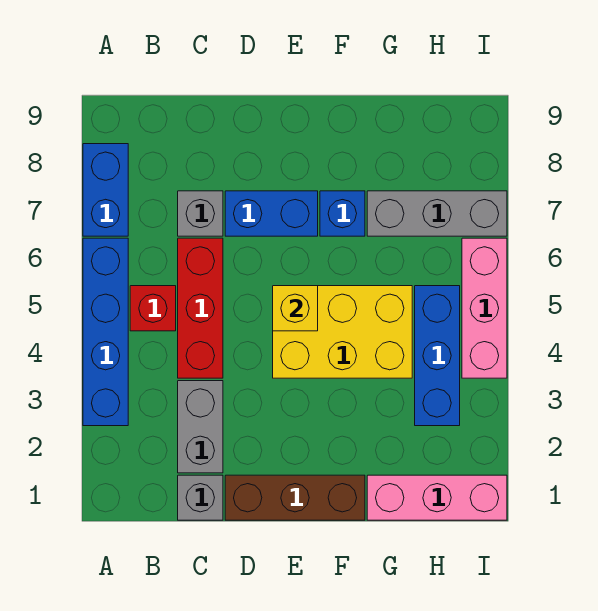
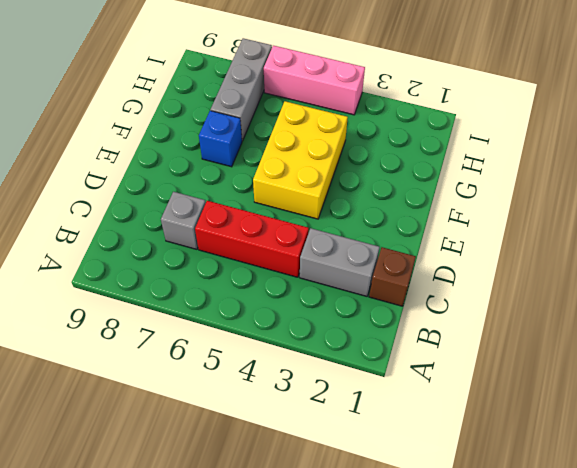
brown brick C1 level 1 -> grey brick C1 level 1
none -> blue brick A3:A6 level 1
none -> blue brick A7:A8 level 1
none -> red brick B5 level 1

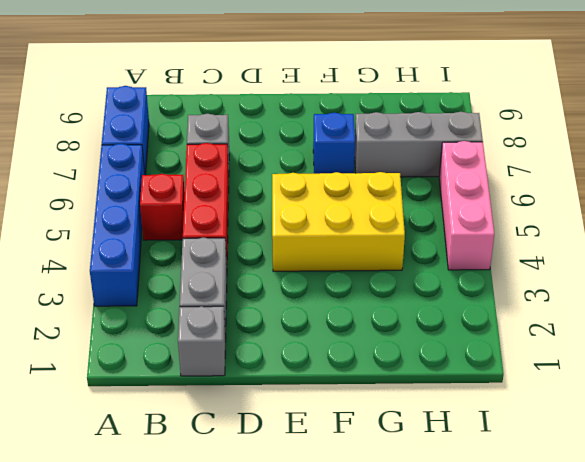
none -> brown brick D1:F1 level 1
none -> blue brick D7:E7 level 1
none -> pink brick G1:I1 level 1

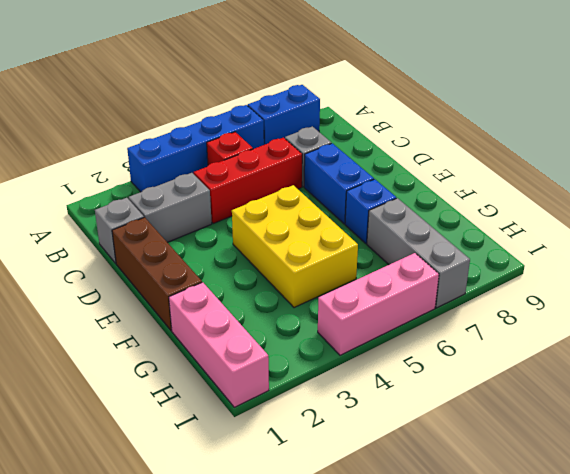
none -> blue brick H3:H5 level 1
none -> yellow brick E5 level 2

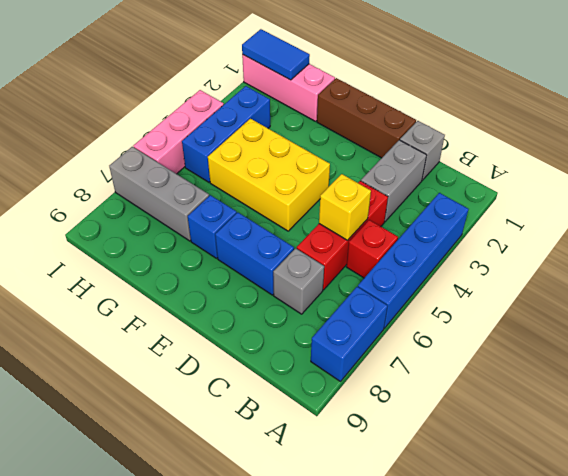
yellow brick C5 level 2 -> yellow brick E5 level 2
blue tile H1:I1 level 2 -> none

